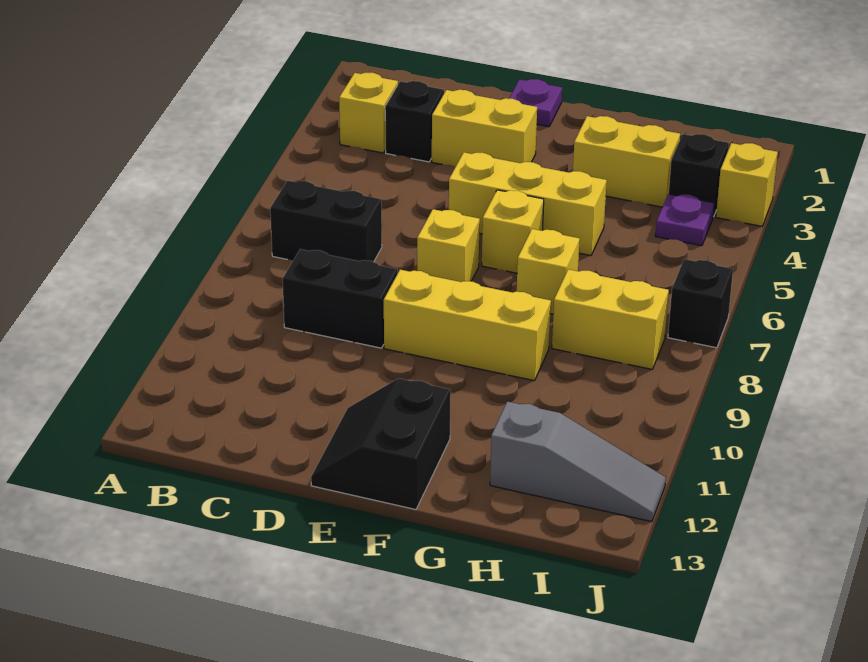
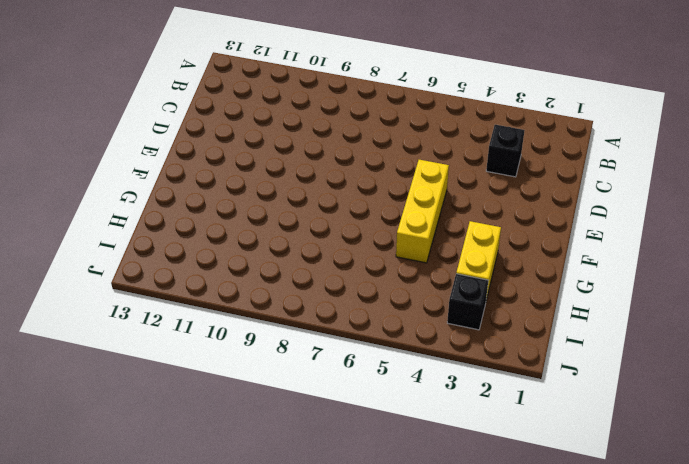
none -> yellow brick B3 level 1
none -> black brick B7:C7 level 1
none -> black brick C9:D9 level 1

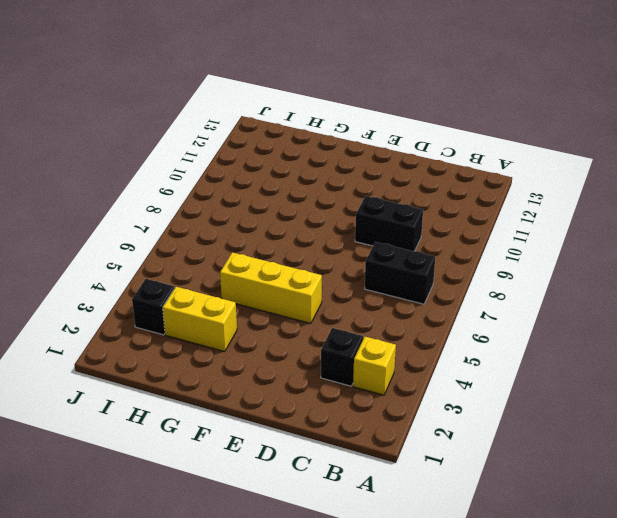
none -> yellow brick D3:E3 level 1
none -> purple plate E1 level 1
none -> yellow brick E7 level 1

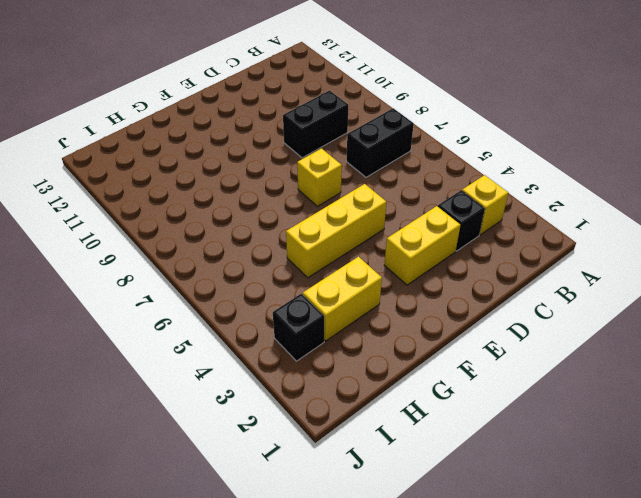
none -> purple plate E1 level 1
none -> yellow brick E9:G9 level 1
none -> black slope E12:F13 level 1 top F

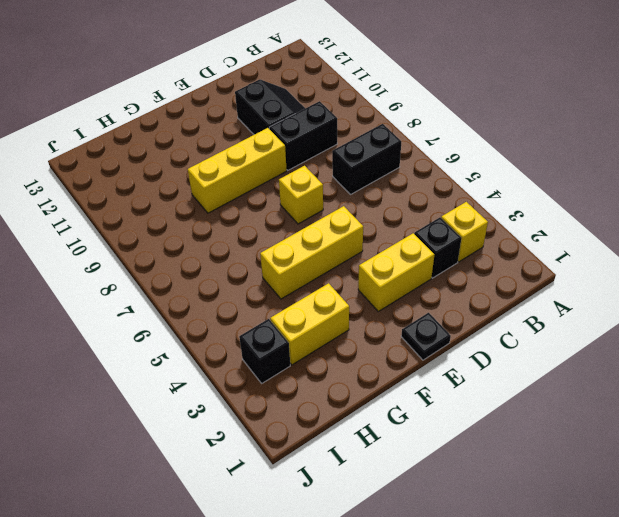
black slope C10:D11 level 1 top D -> black slope E12:F13 level 1 top F
black plate E1 level 1 -> purple plate E1 level 1
none -> yellow brick F6 level 1
none -> yellow brick G7 level 1
none -> yellow brick H8:I8 level 1

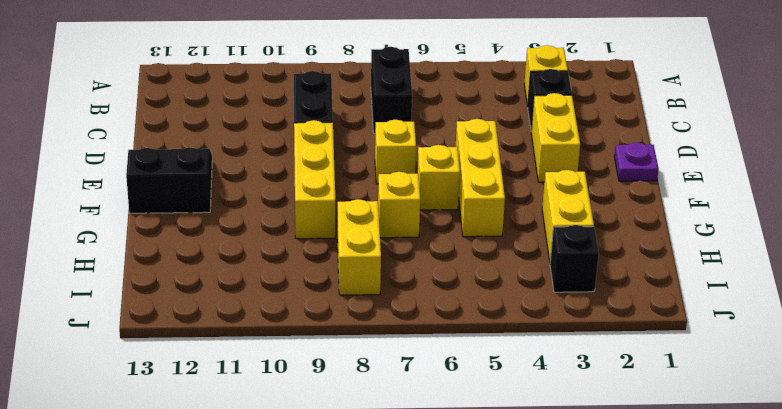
none -> grey slope H12:J12 level 1 top H
none -> purple plate I4 level 1
none -> yellow brick J3 level 1

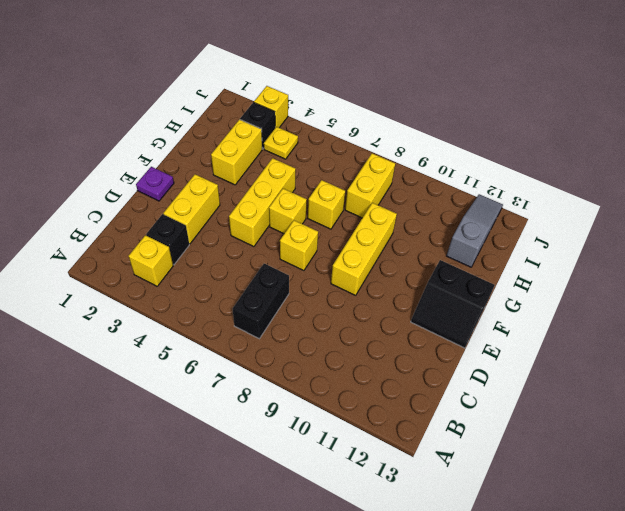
yellow plate I4 level 1 -> purple plate I4 level 1
none -> black brick C9:D9 level 1
none -> black brick J7 level 1

